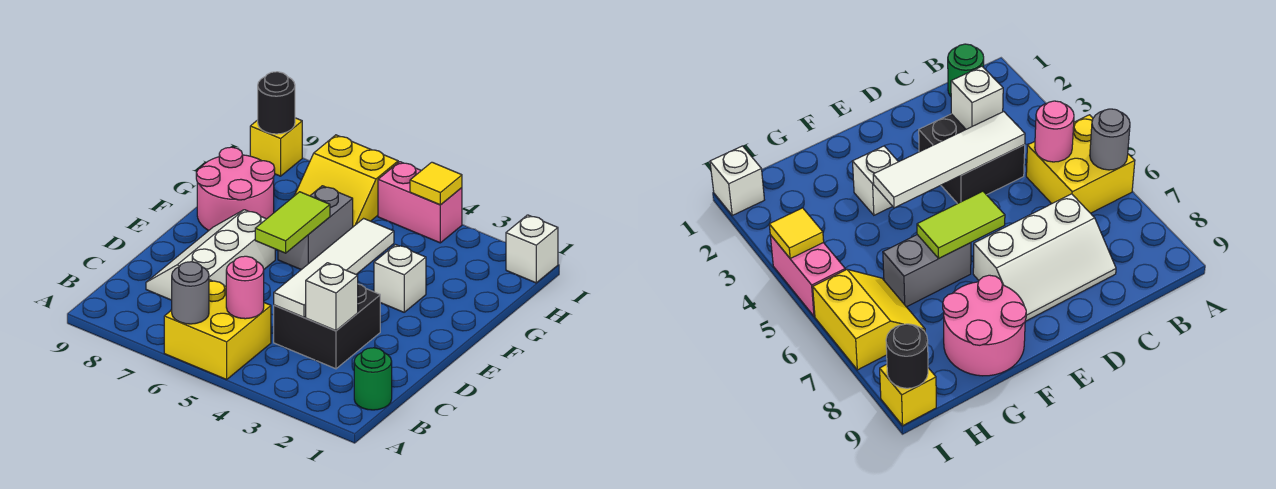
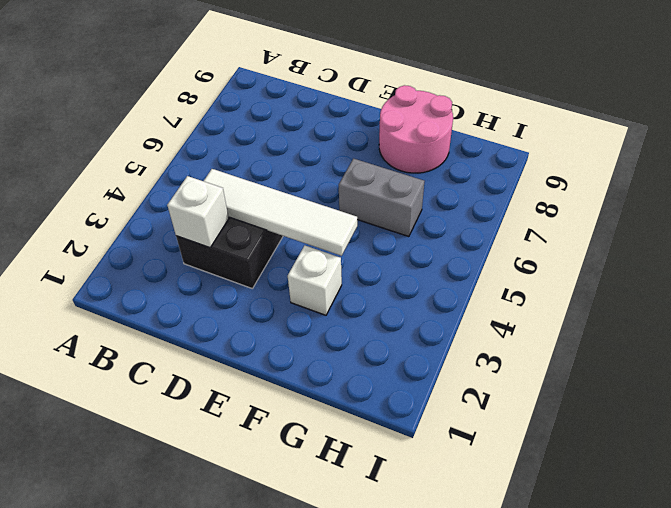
none -> yellow brick A5:B6 level 1
none -> green round brick B1 level 1
none -> white slope C7:E8 level 1 top 7

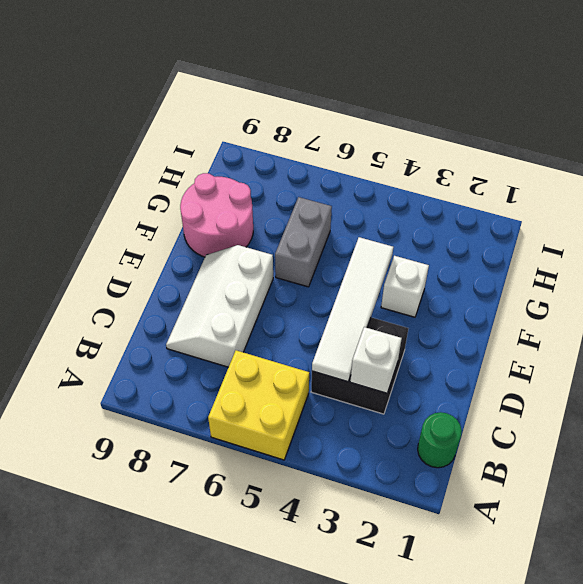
none -> yellow slope H6:I7 level 1 top I
none -> white brick I1 level 1
none -> pink brick I4:I5 level 1

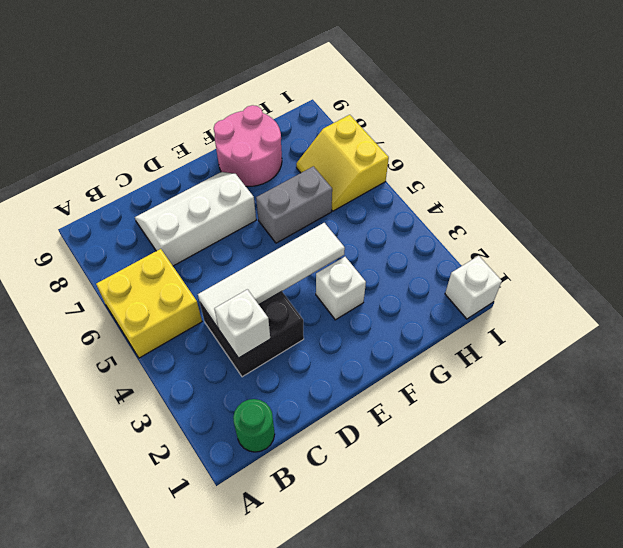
none -> pink brick I4:I5 level 1
none -> yellow brick I9 level 1
none -> grey round brick A6 level 2

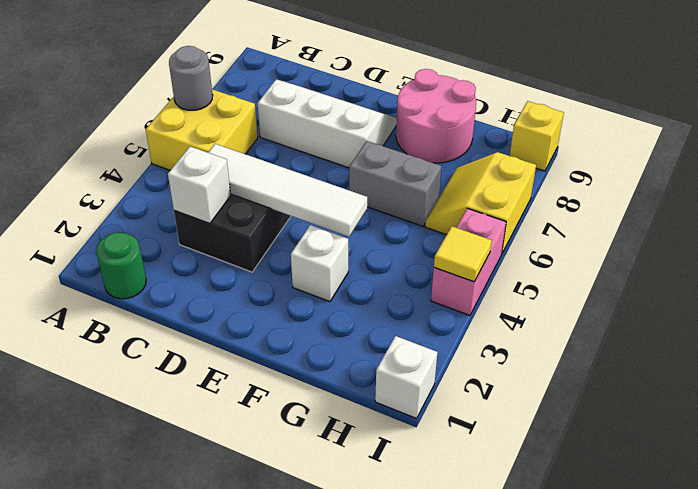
none -> pink round brick B5 level 2
none -> lime tile E6:F6 level 2
none -> black round brick I9 level 2

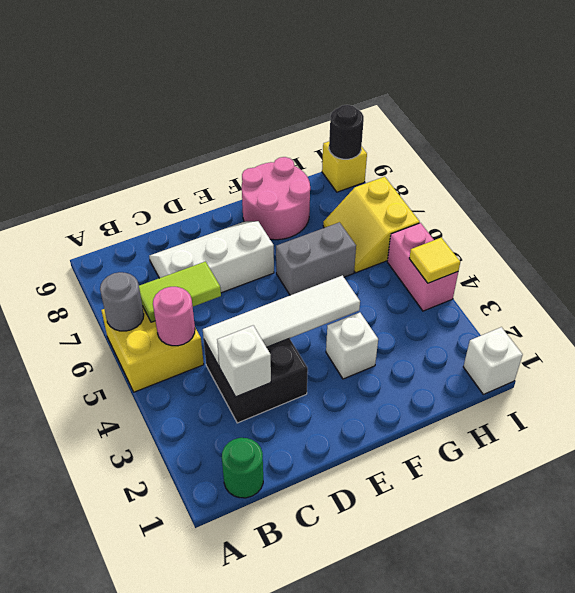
lime tile B6:C6 level 2 -> lime tile E6:F6 level 2

